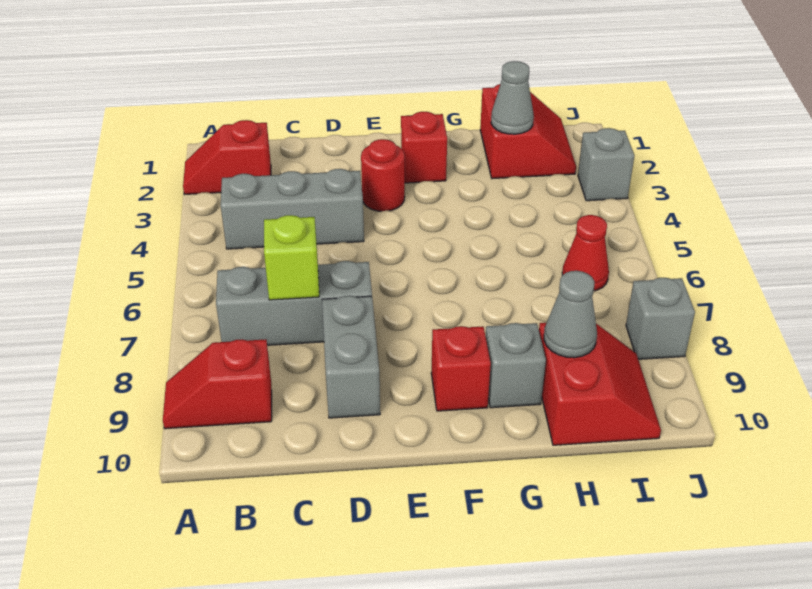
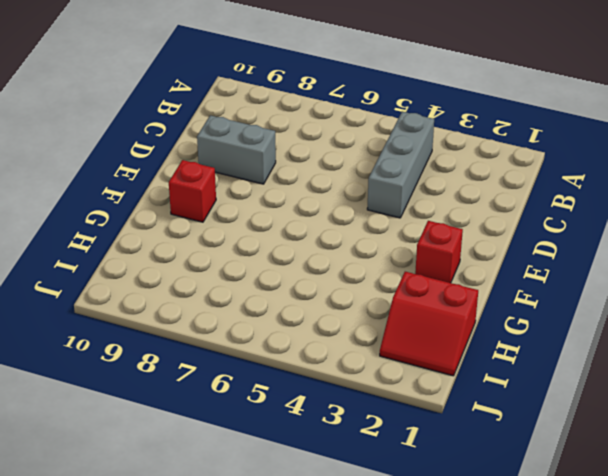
none -> red slope A2:B2 level 1 top B
none -> red slope A9:B9 level 1 top B
none -> grey brick B7:D7 level 1

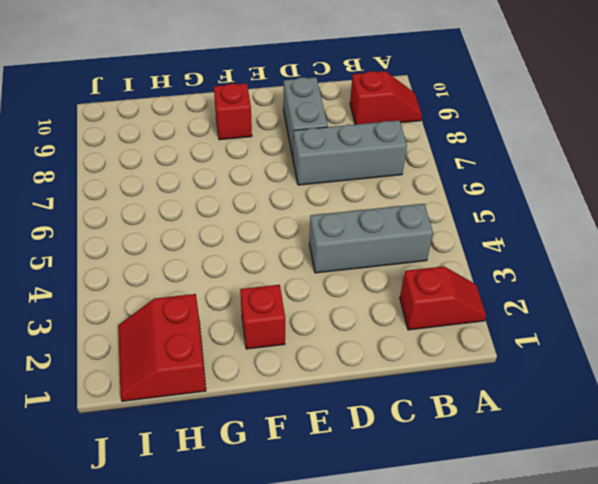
none -> red round brick E3 level 1
none -> grey brick G9 level 1
none -> red slope H9:I10 level 1 top H

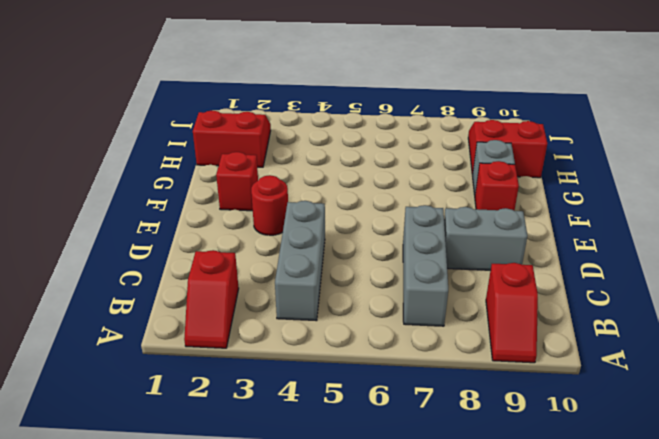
none -> red cone I6 level 1
none -> grey brick J3 level 1
none -> grey brick J8 level 1

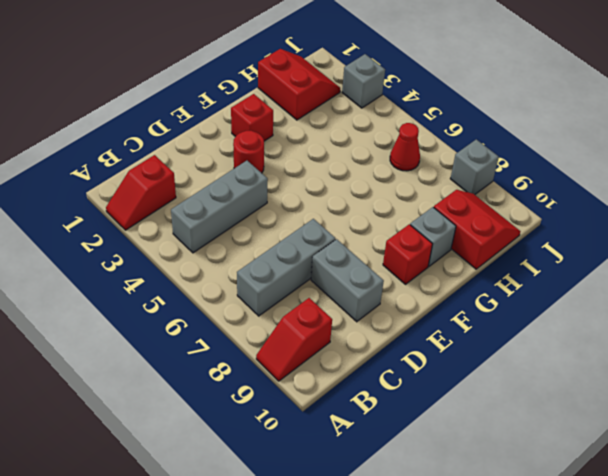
none -> lime brick C7 level 2
none -> grey cone H2 level 2
none -> grey cone H9 level 2

